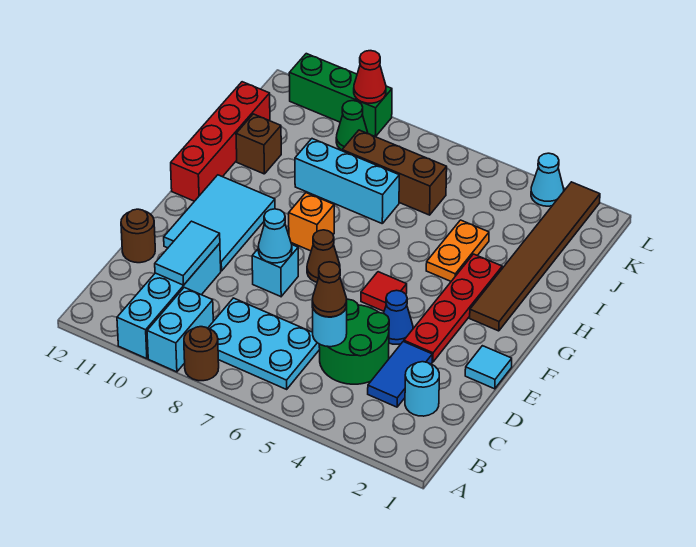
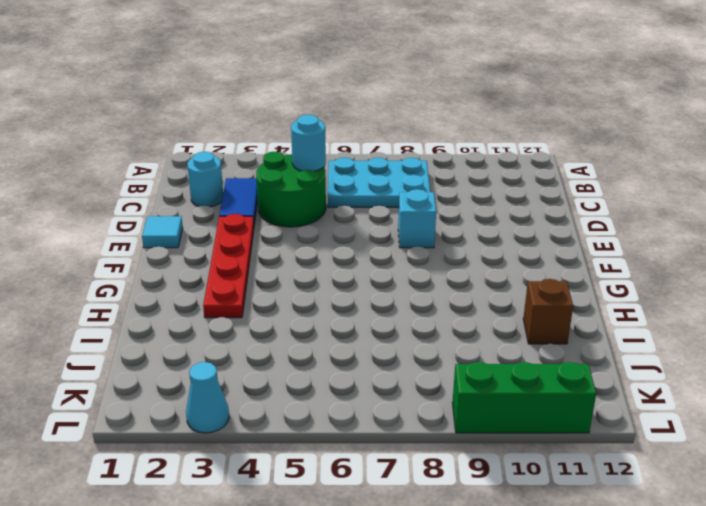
none -> brown round brick A8 level 1
none -> cyan brick A9:B9 level 1
none -> cyan brick A10:D10 level 1
none -> brown round brick D12 level 1

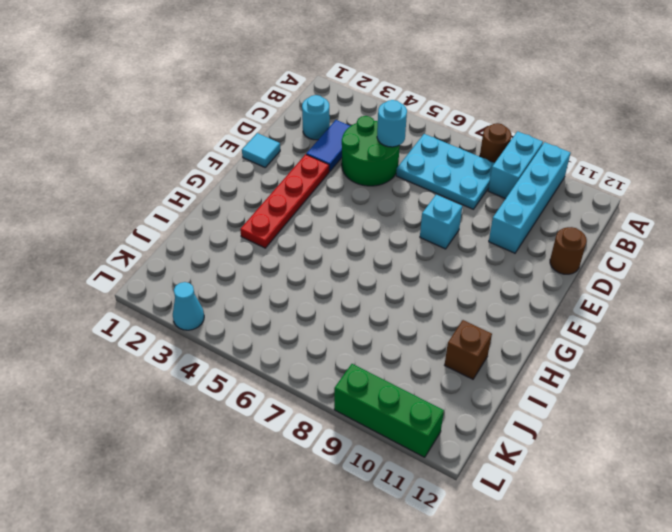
none -> blue cone E4 level 1
none -> cyan tile E10:G11 level 1
none -> red tile F5 level 1
none -> brown cone F7 level 1

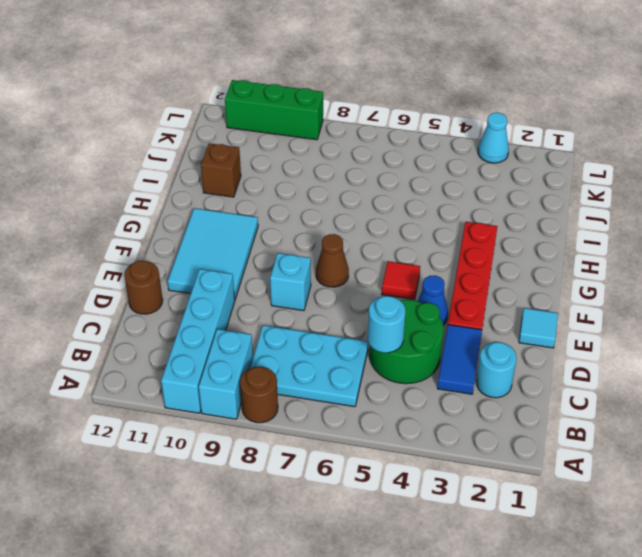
none -> brown tile G2:L2 level 1
none -> orange brick G8 level 1
none -> red brick G12:J12 level 1
none -> orange plate H4:I4 level 1

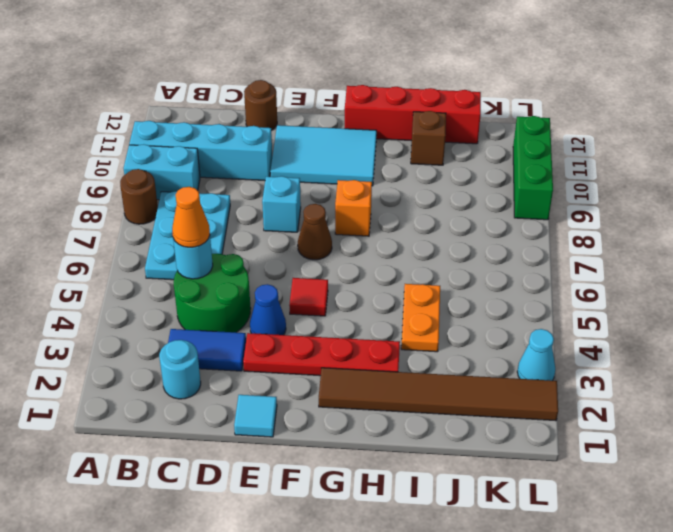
orange cone C5 level 3 -> brown cone C5 level 3
orange plate I4:I5 level 1 -> orange plate H4:I4 level 1
none -> cyan brick I7:I9 level 1
none -> brown brick J6:J8 level 1
none -> green cone K9 level 1
none -> cyan tile C10:D10 level 2

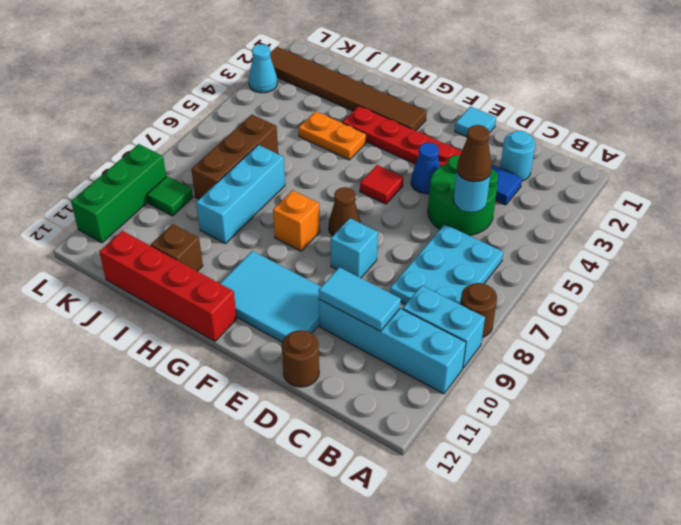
green tile K9 level 1 -> green cone K9 level 1
none -> cyan cone E8 level 2
none -> red cone L9 level 2

